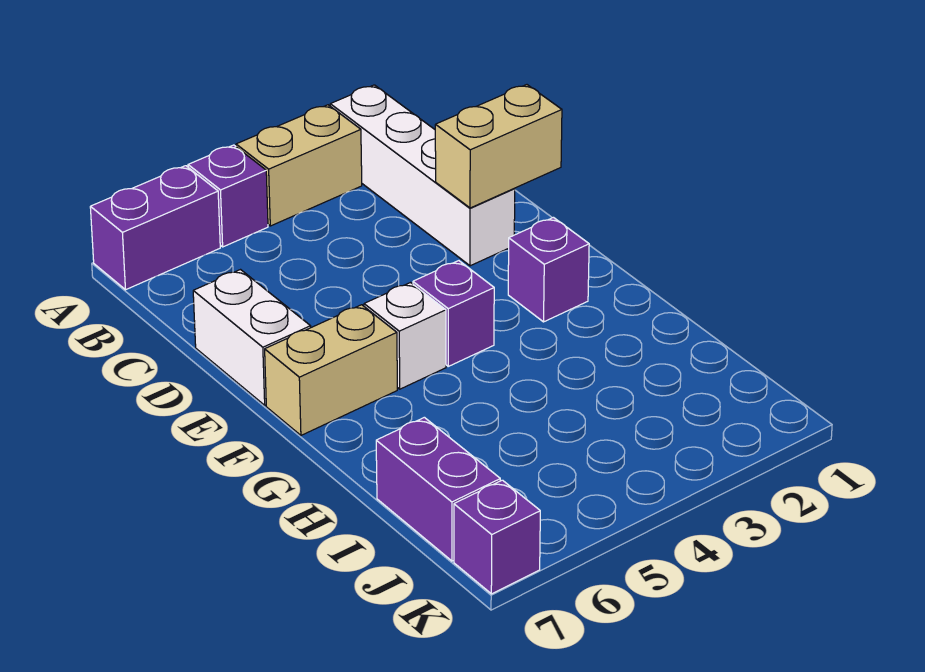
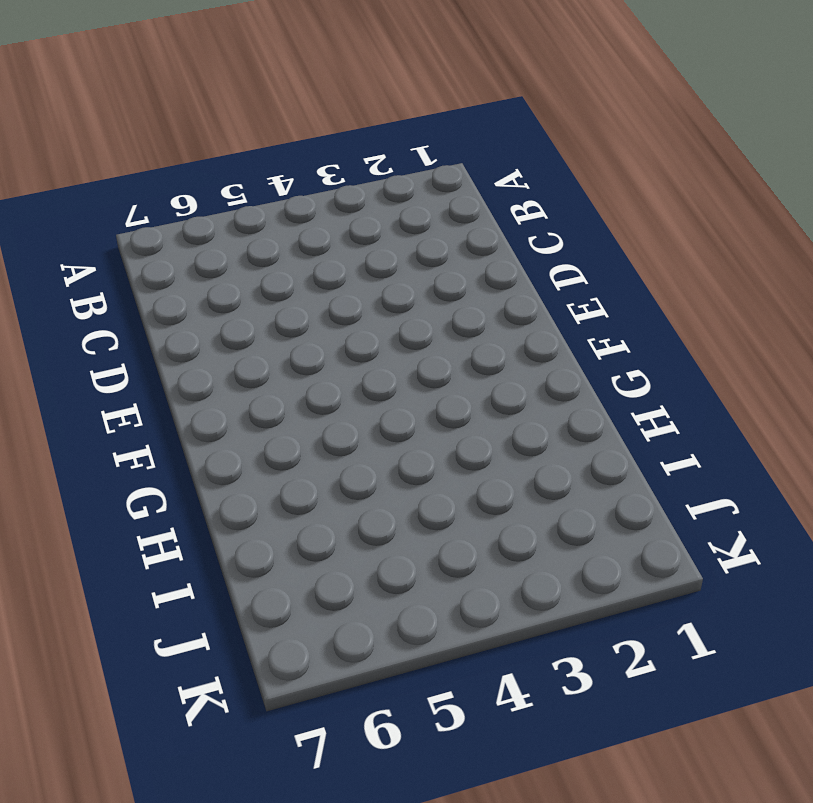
none -> white brick A2:D2 level 1
none -> tan brick A3:A4 level 1
none -> purple brick A5 level 1

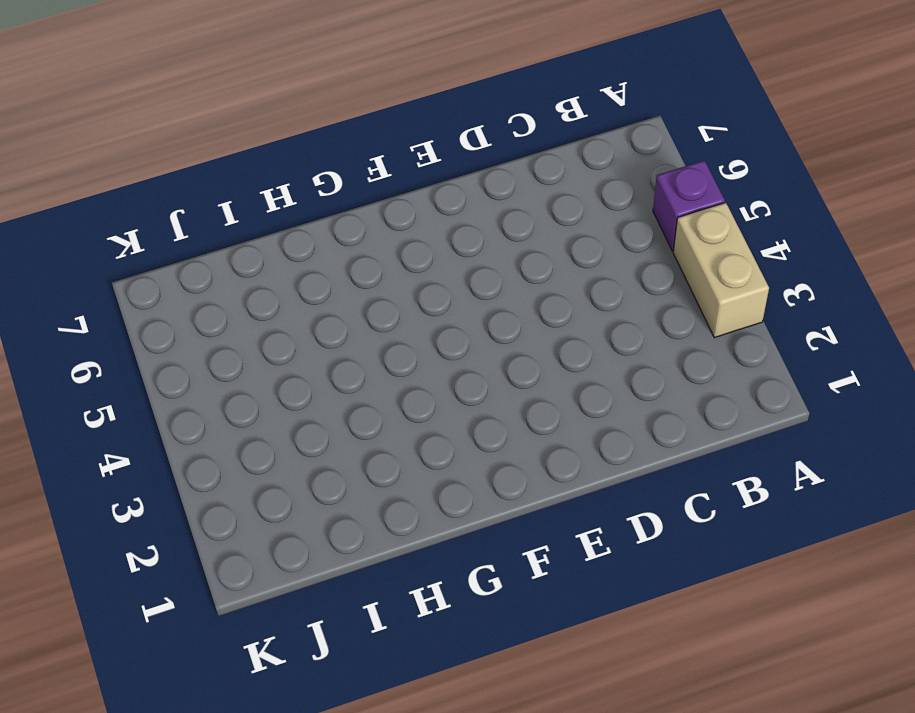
none -> white brick A2:D2 level 1
none -> purple brick A6:A7 level 1
none -> white brick D7:E7 level 1

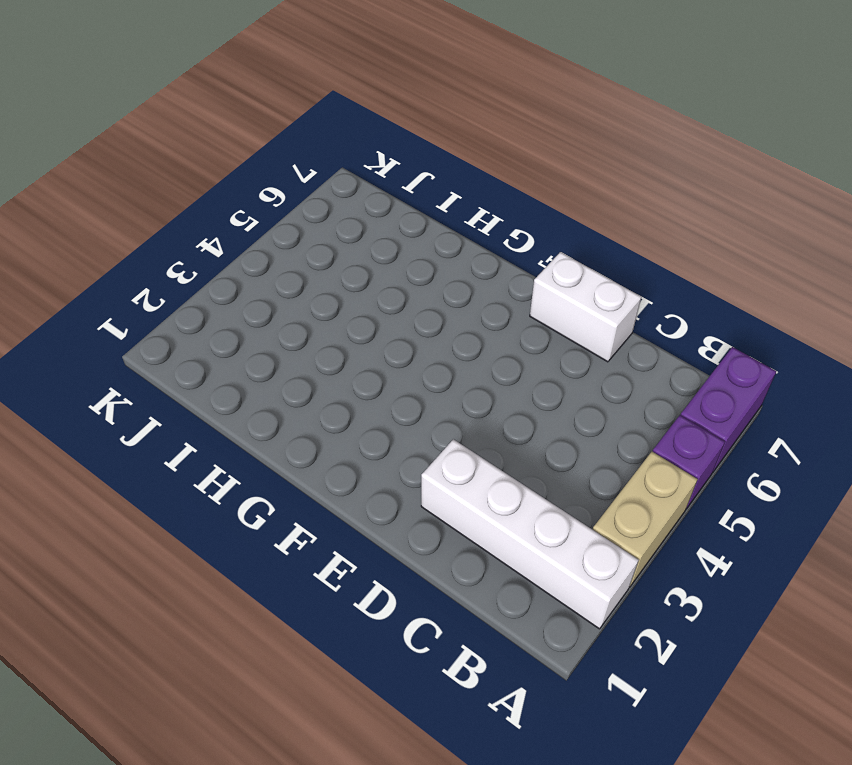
none -> purple brick F2 level 1
none -> purple brick F4 level 1
none -> white brick F5 level 1

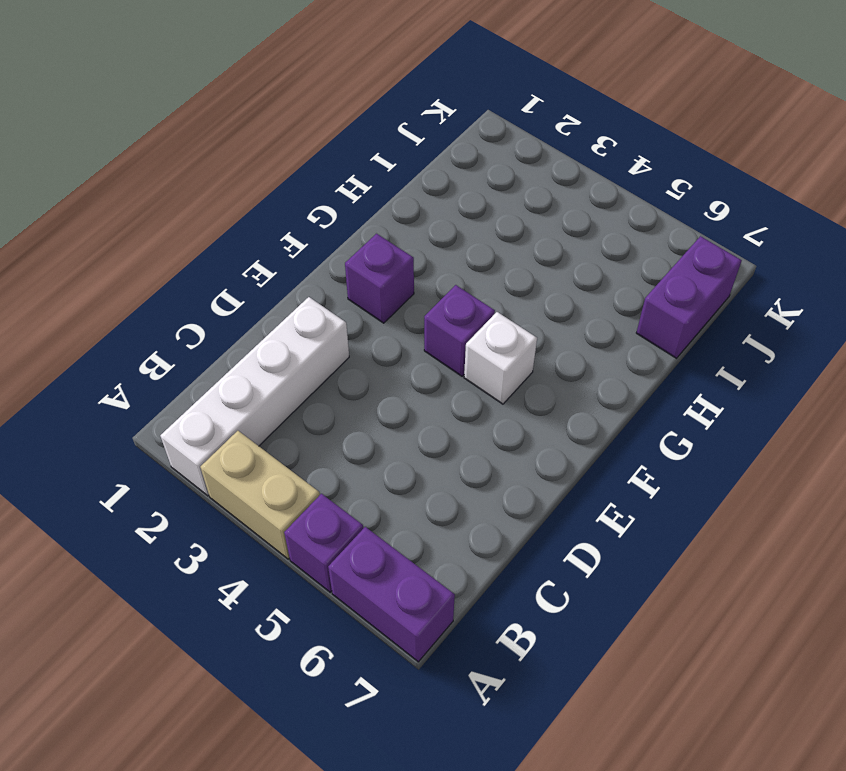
none -> white brick D7:E7 level 1
none -> tan brick F6:F7 level 1
none -> purple brick K7 level 1

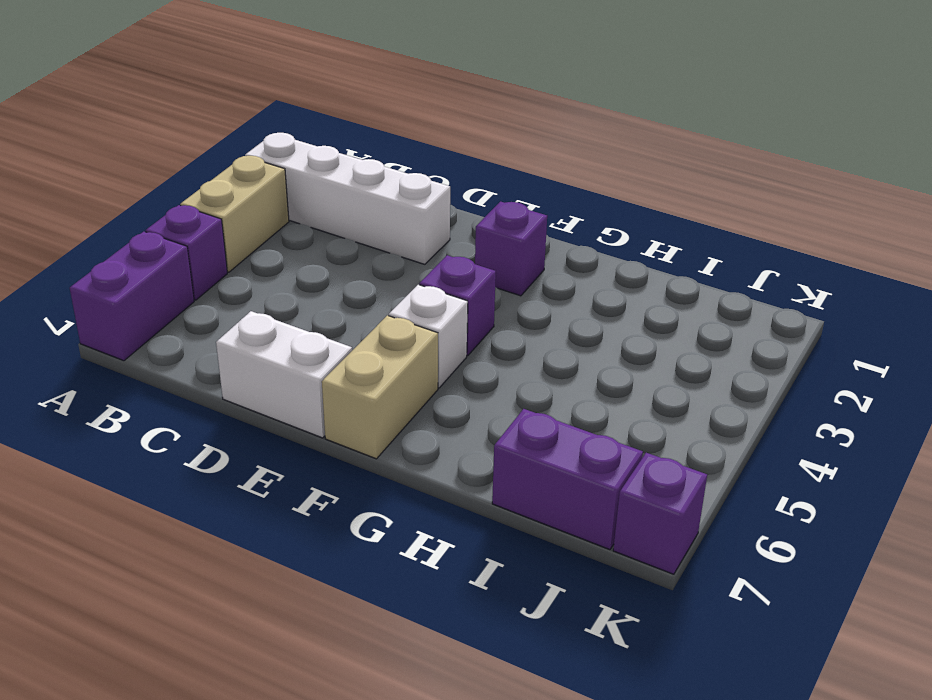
none -> tan brick D1:D2 level 2

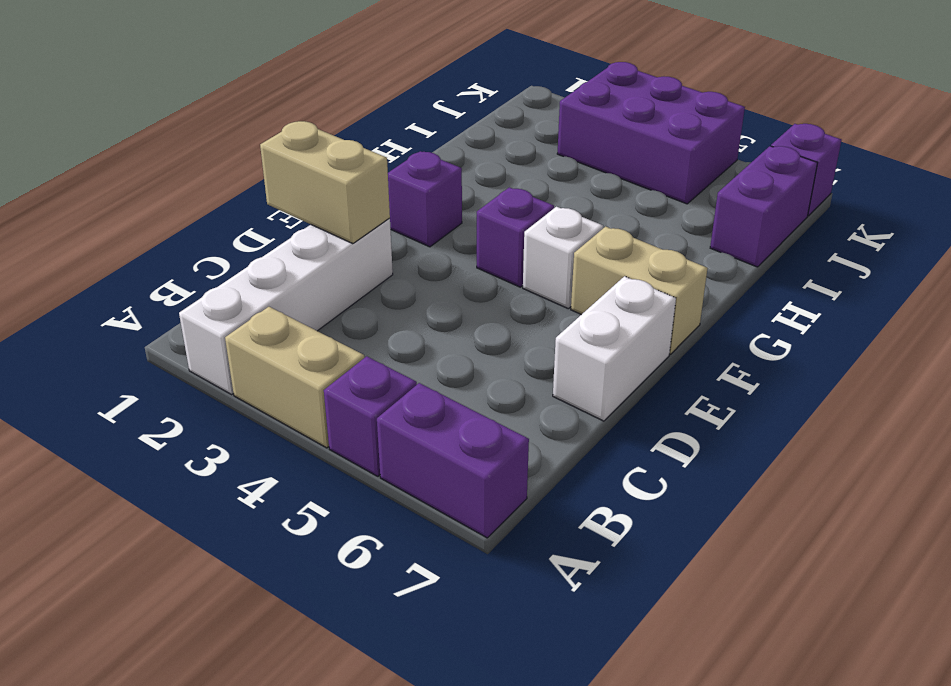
purple brick J3:K5 level 1 -> none

